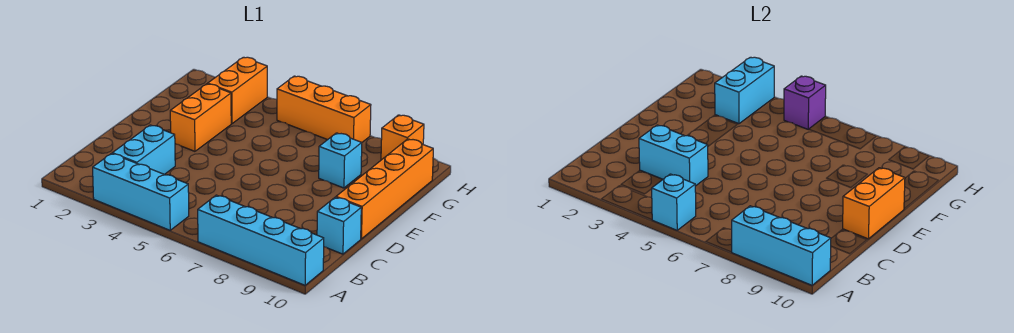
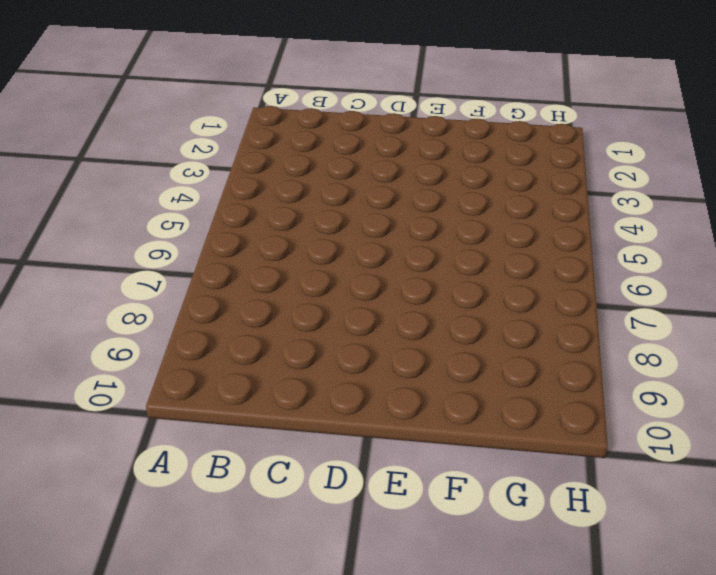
none -> cyan brick A3:A5 level 1
none -> cyan brick A7:A10 level 1
none -> cyan brick B3:C3 level 1

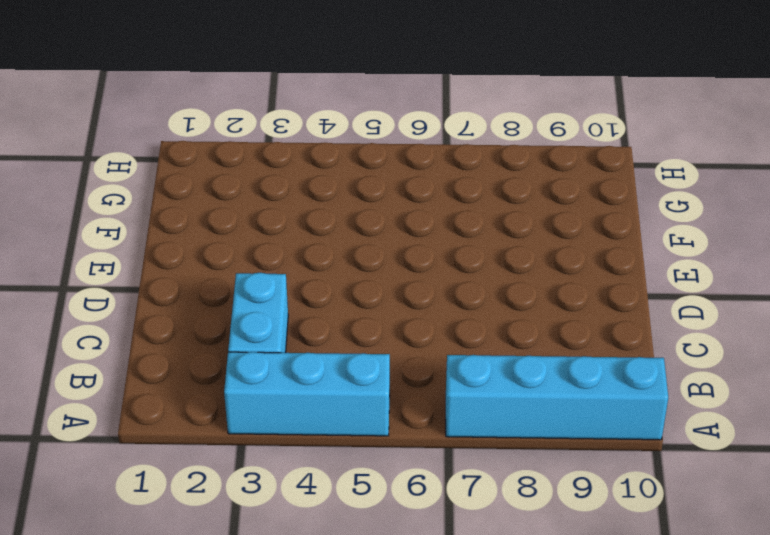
none -> cyan brick C10 level 1
none -> orange brick D10:G10 level 1
none -> orange brick E3:F3 level 1

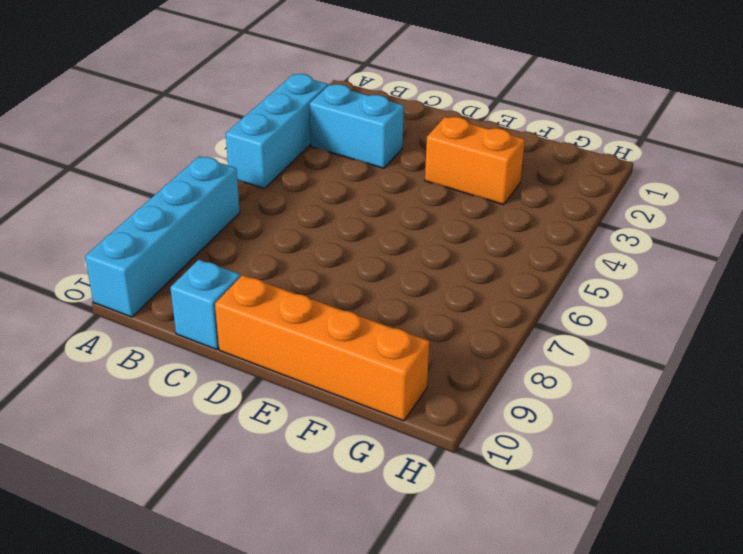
none -> cyan brick F8 level 1
none -> orange brick G3:H3 level 1
none -> orange brick H5:H7 level 1

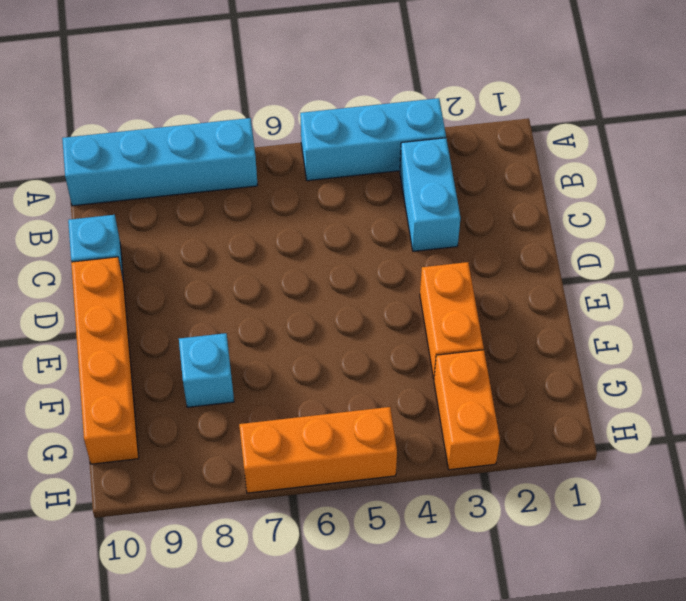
none -> orange brick H9 level 1
none -> cyan brick A5 level 2
none -> cyan brick A8:A10 level 2

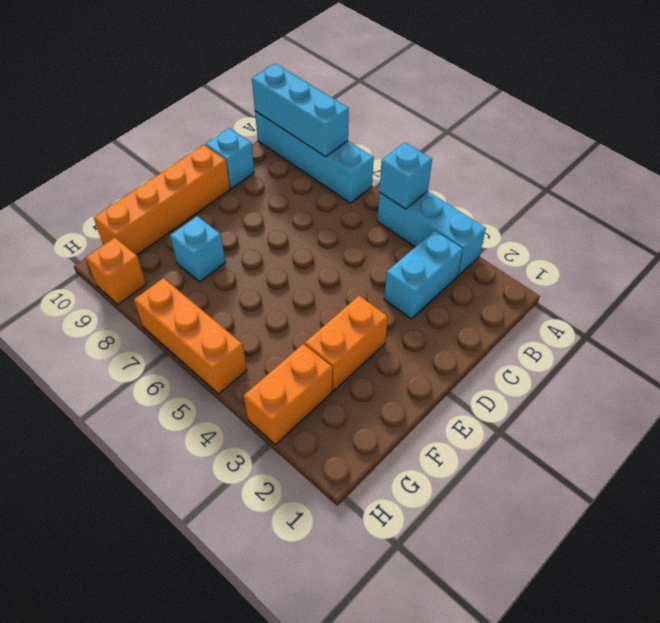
none -> cyan brick C3:C4 level 2
none -> orange brick D10:E10 level 2
none -> cyan brick G3:H3 level 2

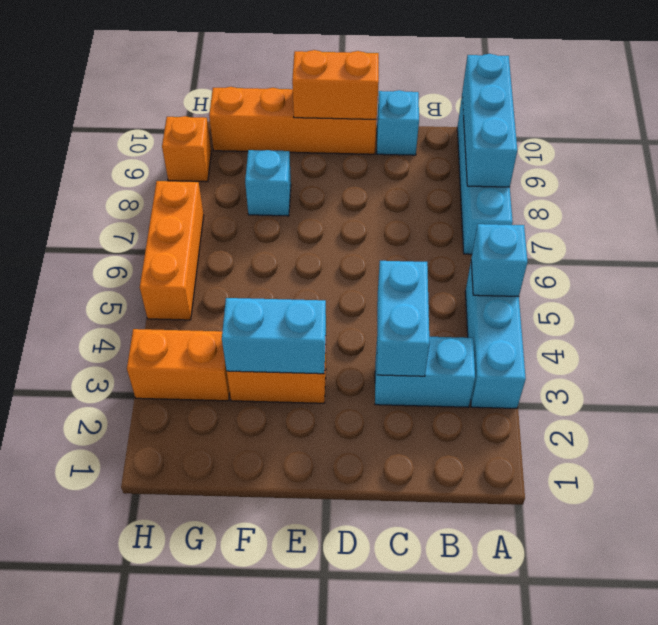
cyan brick E3:F3 level 2 -> cyan brick G3:H3 level 2
none -> purple brick H5 level 2

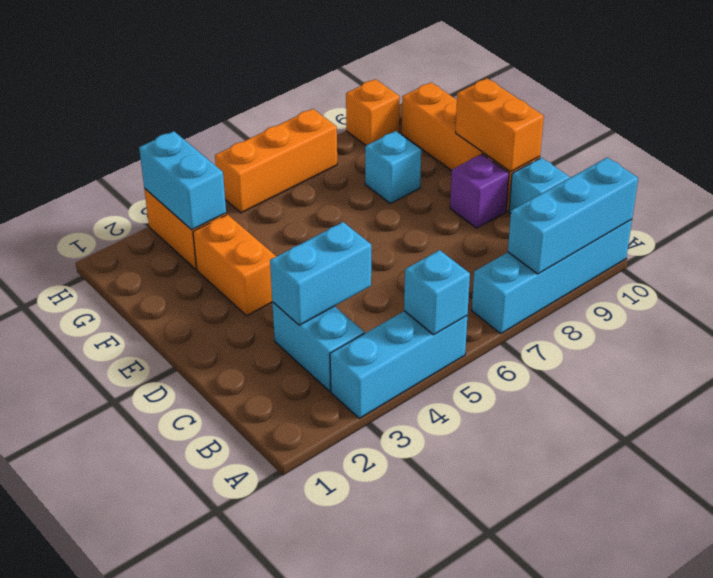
purple brick D9 level 1 -> purple brick H5 level 2

